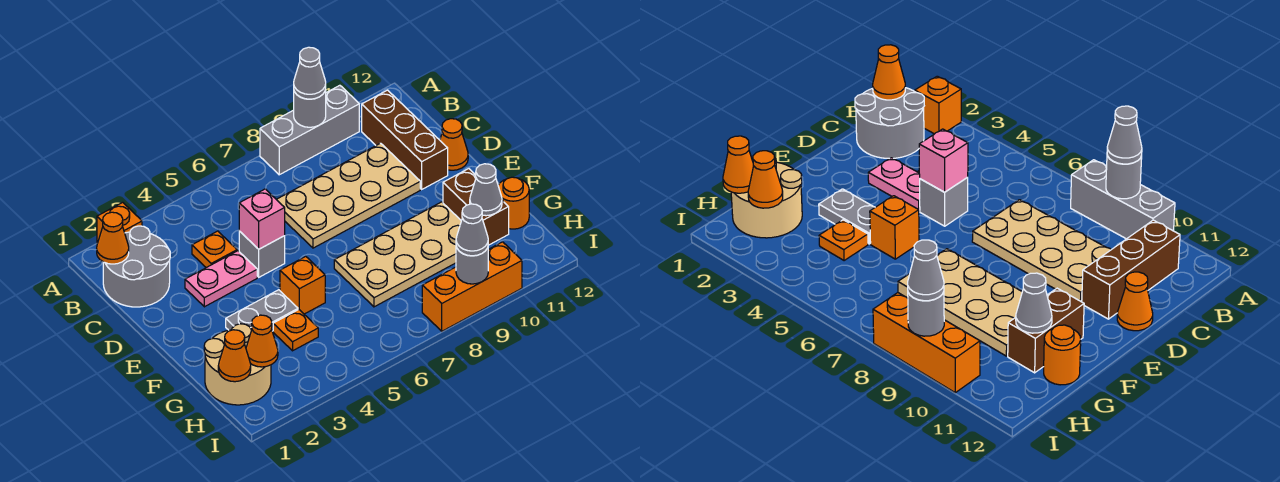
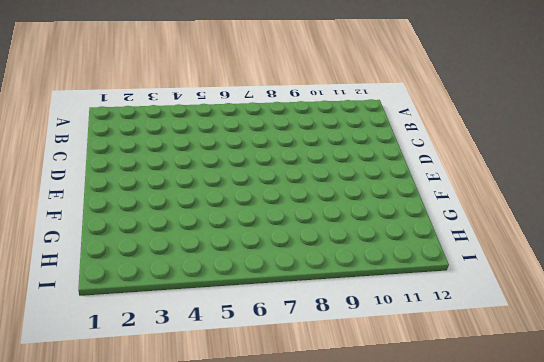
none -> orange brick A2 level 1
none -> grey brick A8:A10 level 1
none -> grey round brick B1:C2 level 1

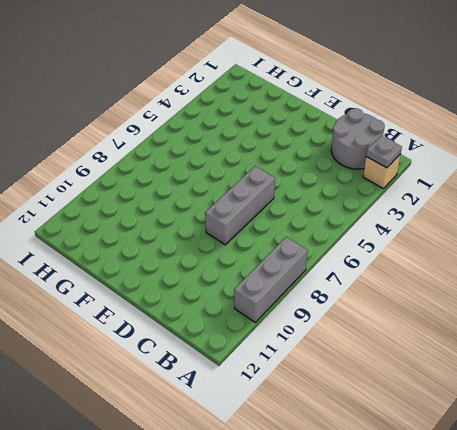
tan brick A2 level 1 -> orange brick A2 level 1
grey plate A2 level 2 -> none
grey brick D6:D8 level 1 -> tan plate C7:D10 level 1
none -> brown brick B11:D11 level 1
none -> orange plate C4 level 1
none -> pink plate D3:D4 level 1

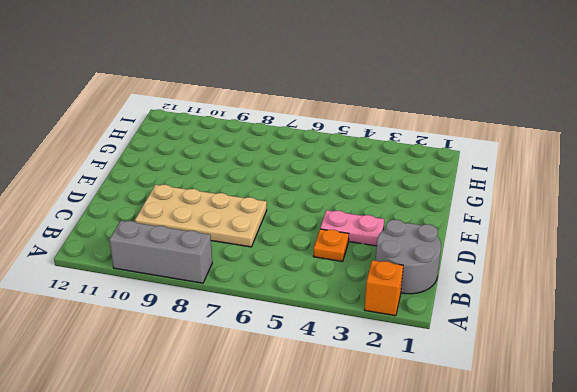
none -> brown brick B11:D11 level 1
none -> grey brick D5 level 1
none -> orange cone D12 level 1

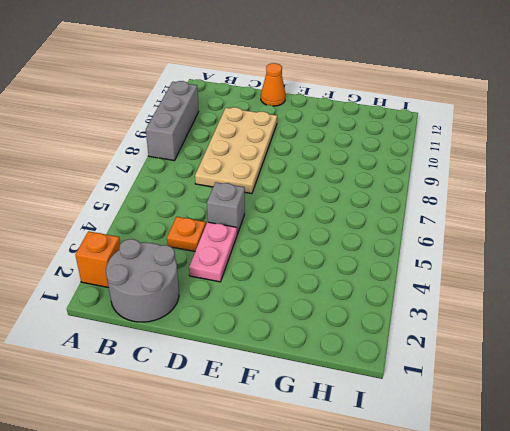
none -> brown brick B11:D11 level 1
none -> grey plate F3:F4 level 1
none -> orange brick F5 level 1

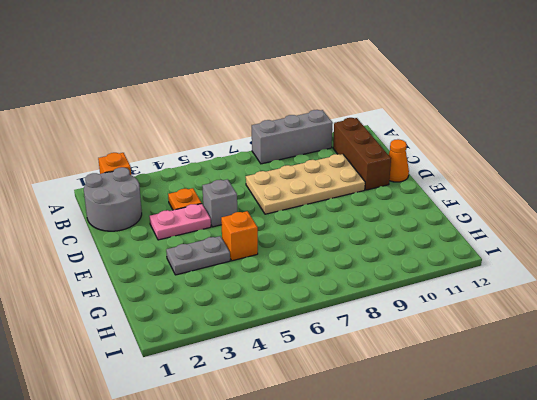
none -> tan plate F7:G10 level 1
none -> brown brick F11:G11 level 1
none -> tan round brick G1:H2 level 1

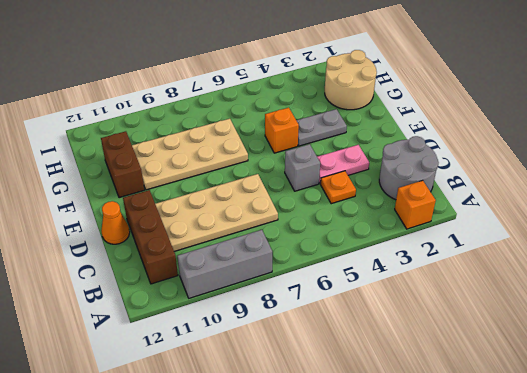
none -> orange plate G4 level 1
none -> orange round brick G12 level 1
none -> orange brick I8:I10 level 1

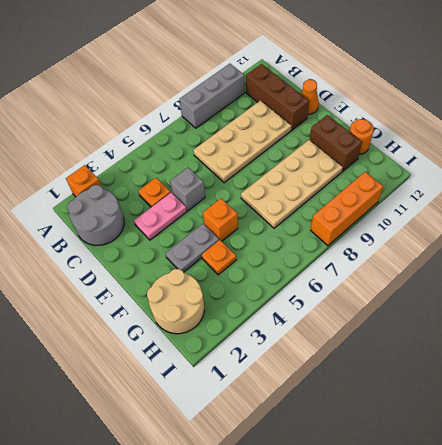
none -> grey round brick A9 level 2
none -> orange cone B1 level 2
none -> pink brick D5 level 2

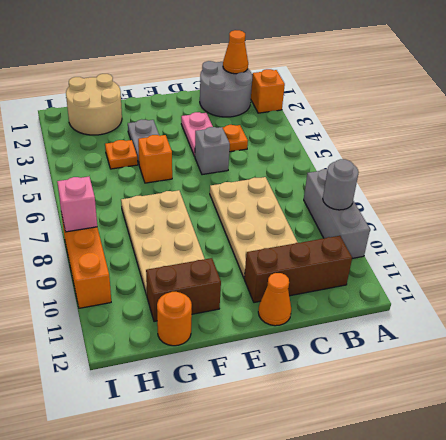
pink brick I8 level 2 -> pink brick D5 level 2
none -> grey cone G11 level 2
none -> orange cone H1 level 2
none -> orange cone H2 level 2

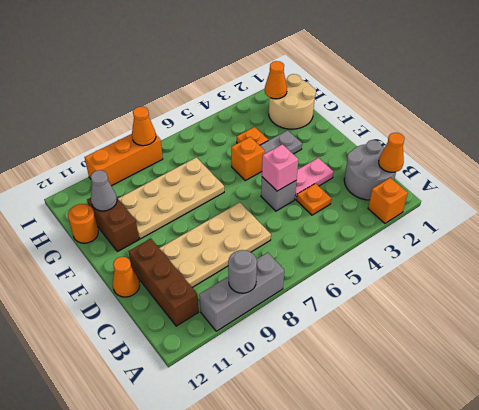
orange cone I8 level 2 -> orange cone H1 level 2
none -> grey round brick I9 level 2
none -> grey cone A9 level 3
none -> grey cone I9 level 3

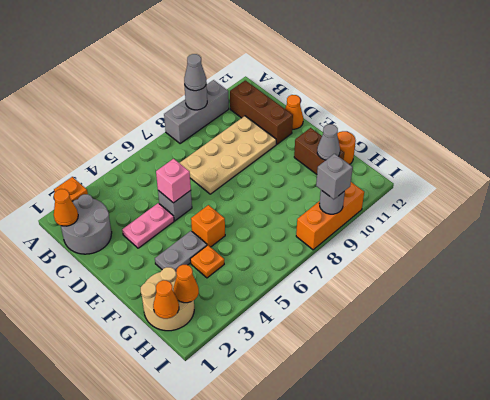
grey brick I9 level 3 -> grey cone I9 level 3
none -> orange plate C4 level 1
none -> tan plate F7:G10 level 1

